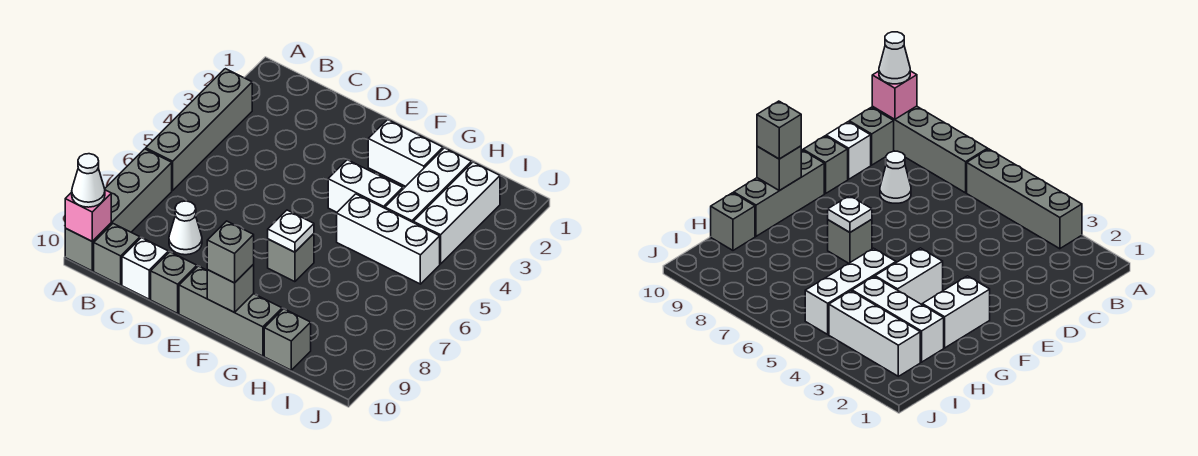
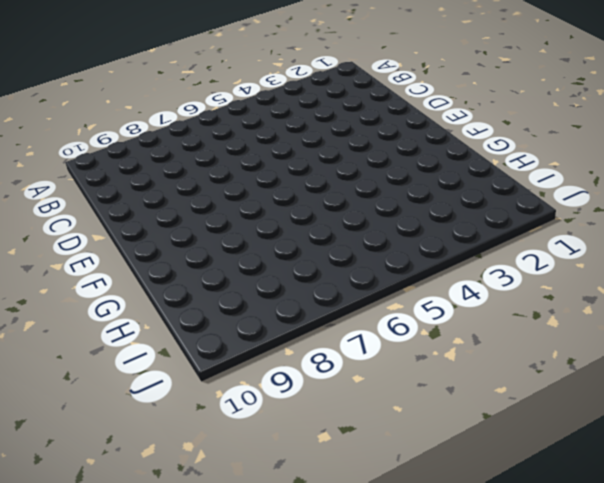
none -> grey brick A3:A6 level 1
none -> grey brick A7:A10 level 1
none -> grey brick B10 level 1

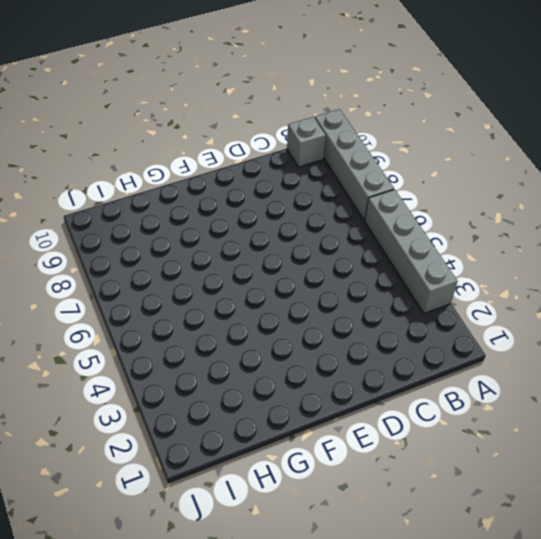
none -> white cone C8 level 1
none -> white brick C10 level 1
none -> grey brick D10 level 1

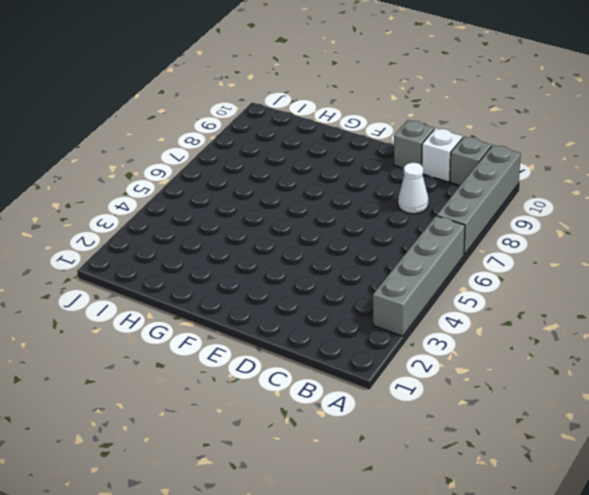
none -> grey brick E10:G10 level 1
none -> white brick F2:G2 level 1
none -> white brick F4:G4 level 1

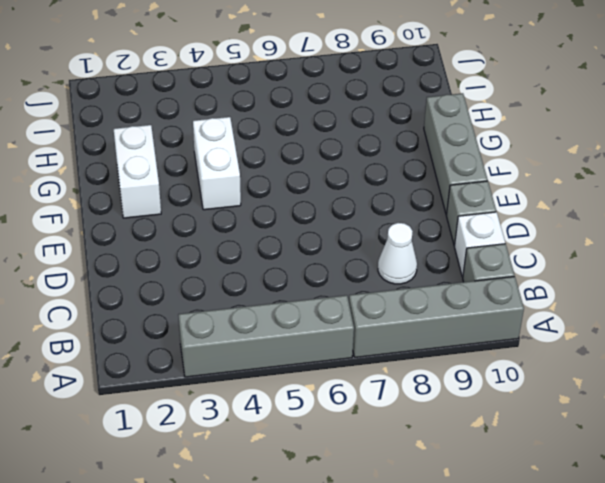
none -> grey brick F7 level 1
none -> white brick G5:I5 level 1
none -> white brick H2:H4 level 1

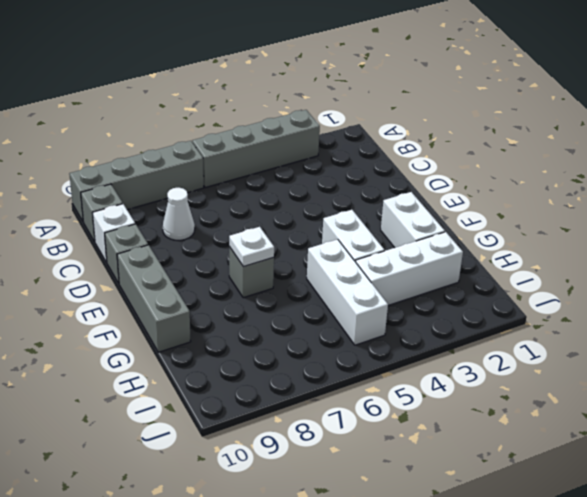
none -> grey brick H10 level 1
none -> white brick I2:I4 level 1
none -> pink brick A10 level 2

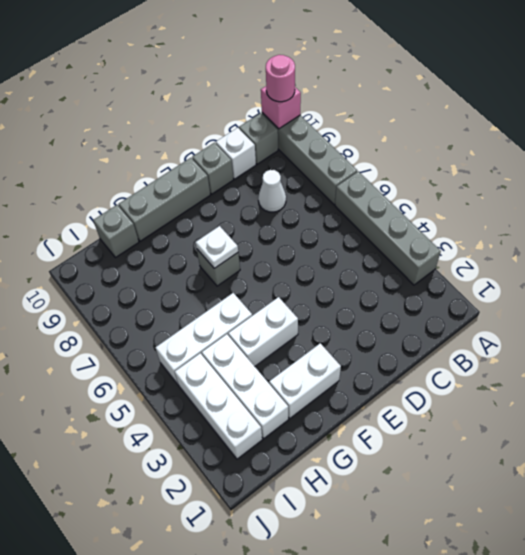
pink round brick A10 level 3 -> white cone A10 level 3
none -> grey brick F10 level 2
none -> grey brick F10 level 3

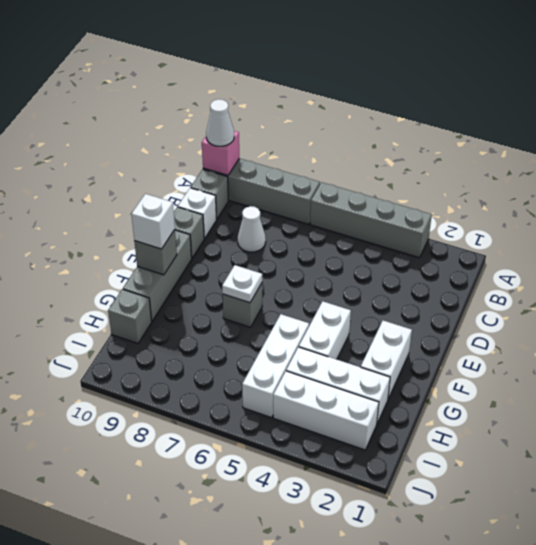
white brick F10 level 3 -> grey brick F10 level 3

